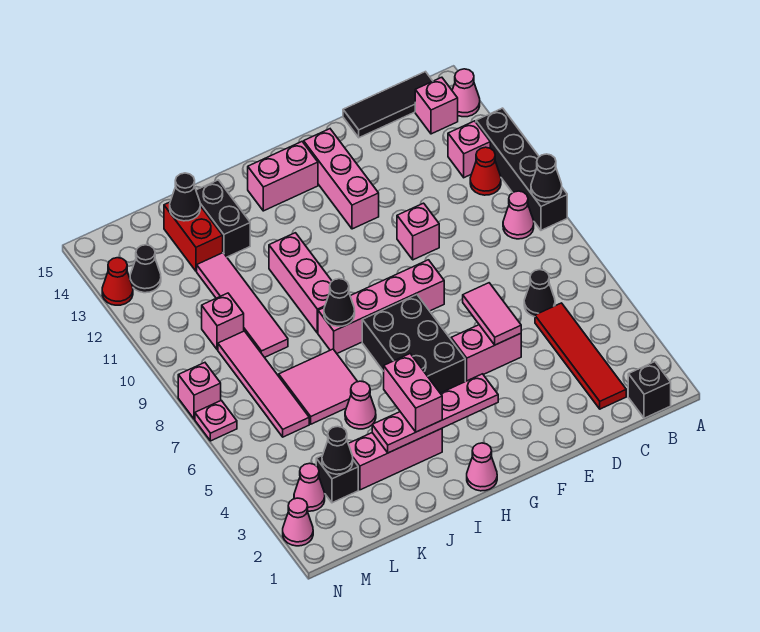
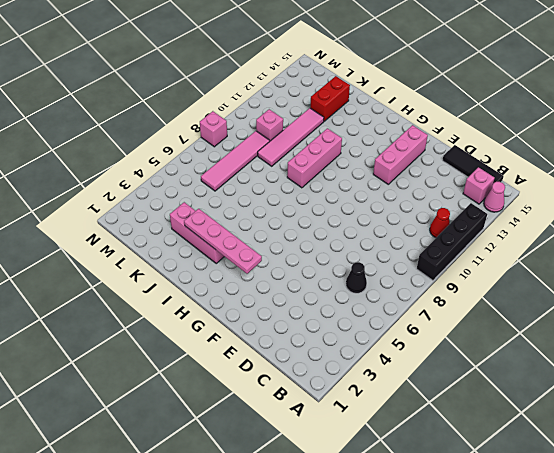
none -> black brick B1 level 1
none -> pink cone B9 level 1
none -> pink brick B12 level 1
none -> red tile C2:C5 level 1

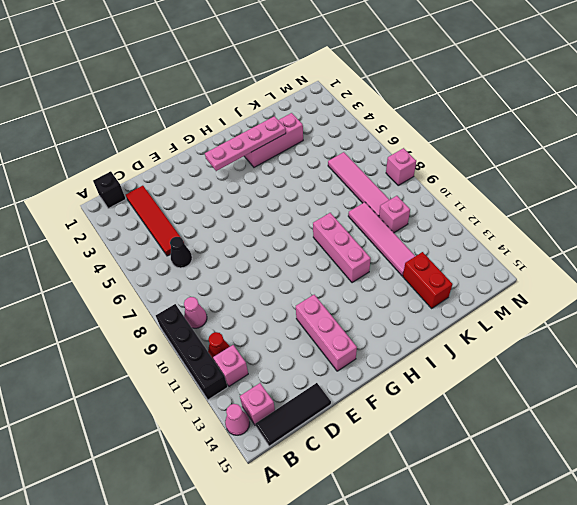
none -> pink brick E5:F5 level 1
none -> pink brick E10 level 1
none -> pink brick F8:I8 level 1
none -> black brick G5:H7 level 1

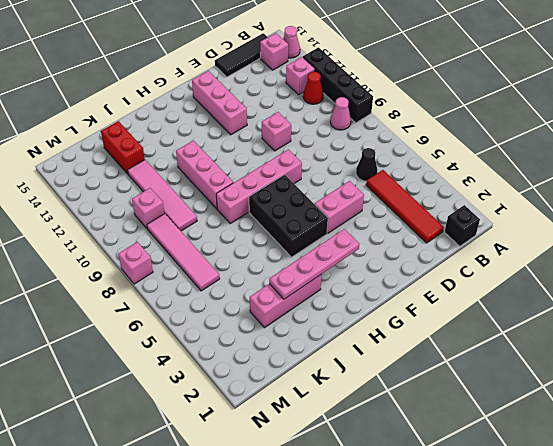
none -> pink brick G14:H14 level 1
none -> pink cone H1 level 1
none -> pink cone J5 level 1
none -> pink tile J6:K7 level 1

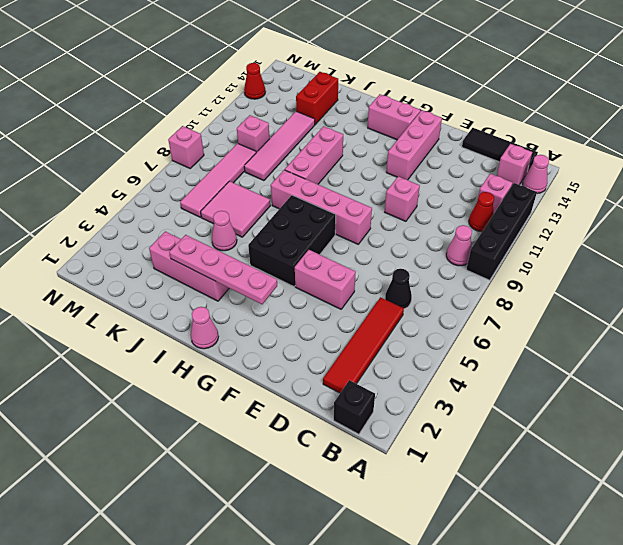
none -> black brick J13:J14 level 1
none -> black brick L3 level 1
none -> pink cone M3 level 1
none -> black cone M13 level 1

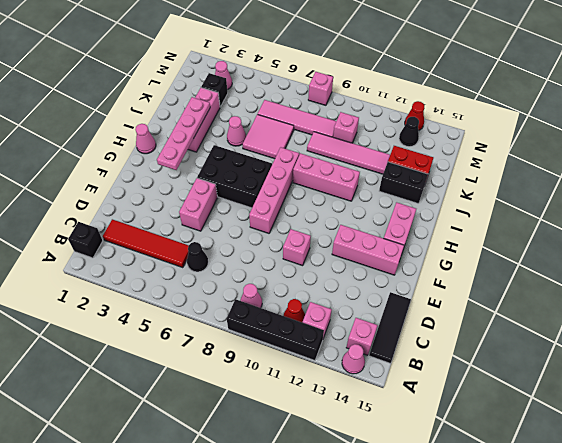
none -> pink cone N2 level 1
none -> pink plate N7 level 1
none -> black cone A9 level 2
none -> pink tile E5:E6 level 2

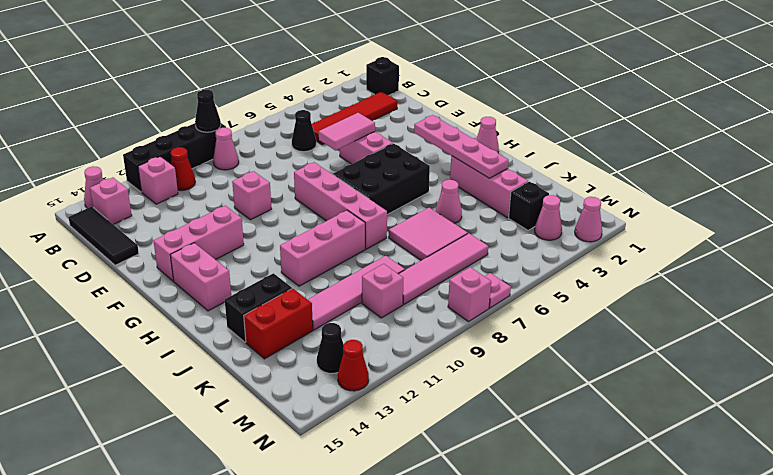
none -> black cone I8 level 2
none -> black cone K14 level 2
none -> black cone L3 level 2
none -> pink brick I3:I4 level 3

